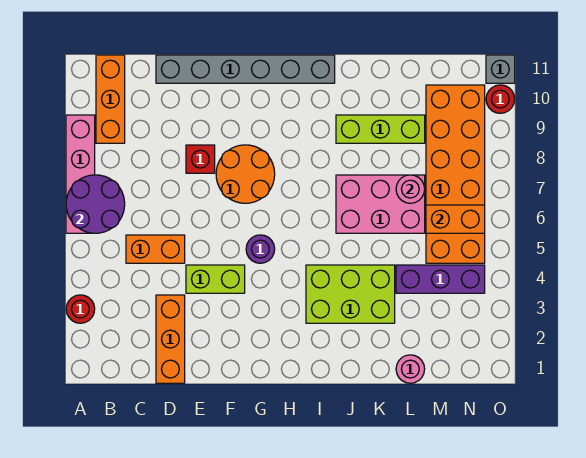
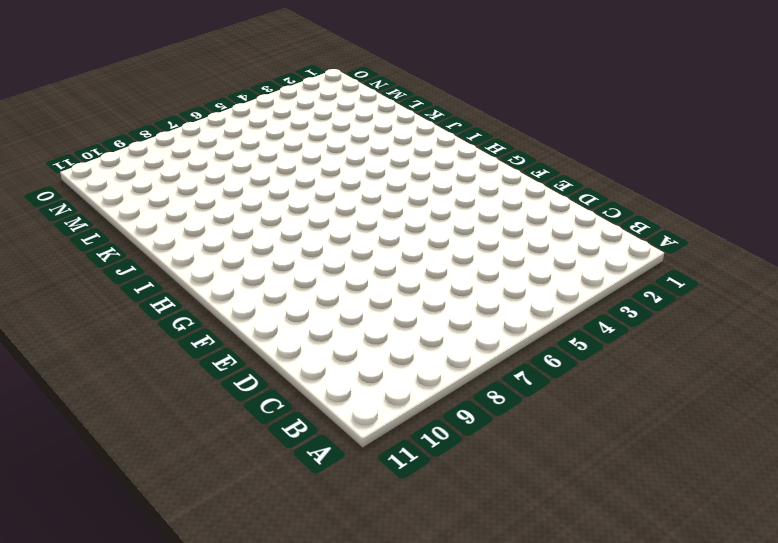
none -> red round brick A3 level 1
none -> pink brick A6:A9 level 1
none -> orange brick B9:B11 level 1

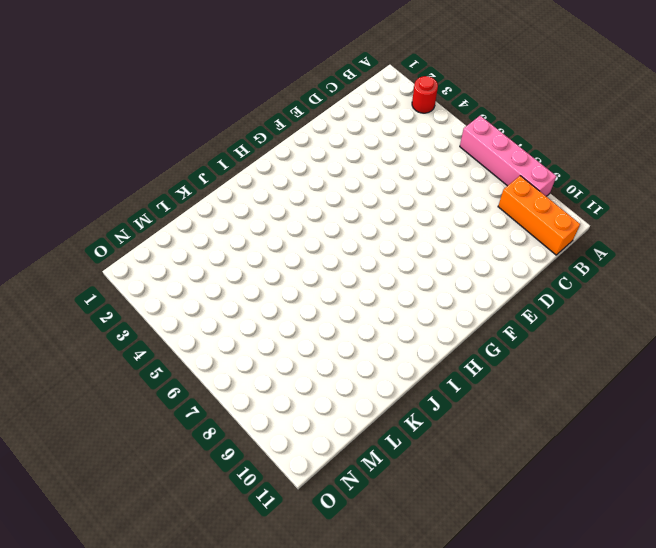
none -> orange brick C5:D5 level 1
none -> orange brick D1:D3 level 1
none -> grey brick D11:I11 level 1

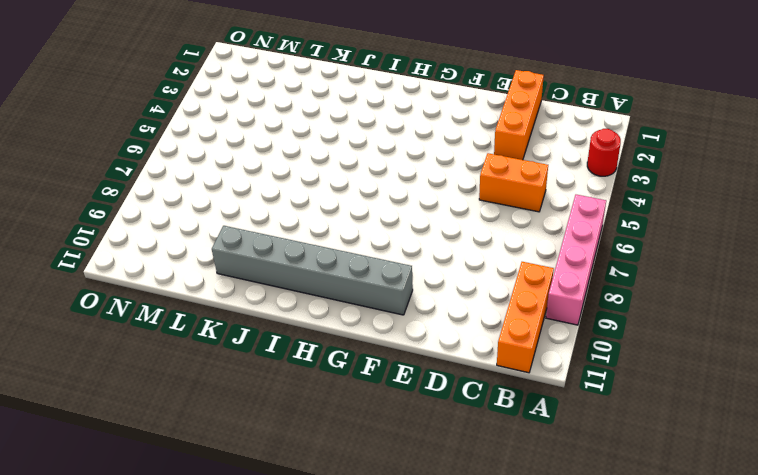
grey brick F10:K10 level 1 -> grey brick D11:I11 level 1
none -> lime brick E4:F4 level 1
none -> red brick E8 level 1
none -> orange round brick F7:G8 level 1

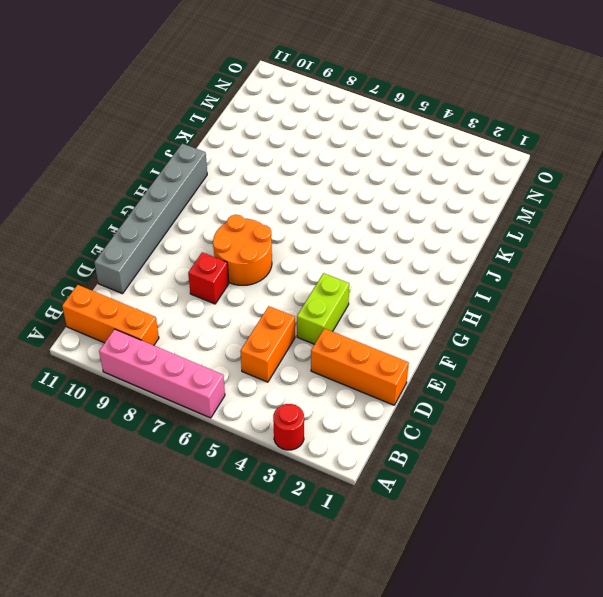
none -> purple round brick G5 level 1
none -> lime brick I3:K4 level 1
none -> pink brick J6:L7 level 1

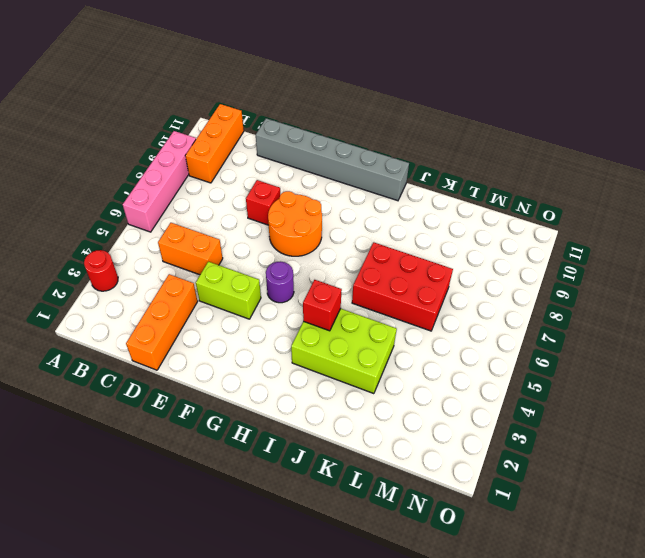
red brick I4 level 2 -> none
red brick J6:L7 level 1 -> pink brick J6:L7 level 1
none -> lime brick J9:L9 level 1
none -> pink round brick L1 level 1
none -> purple brick L4:N4 level 1

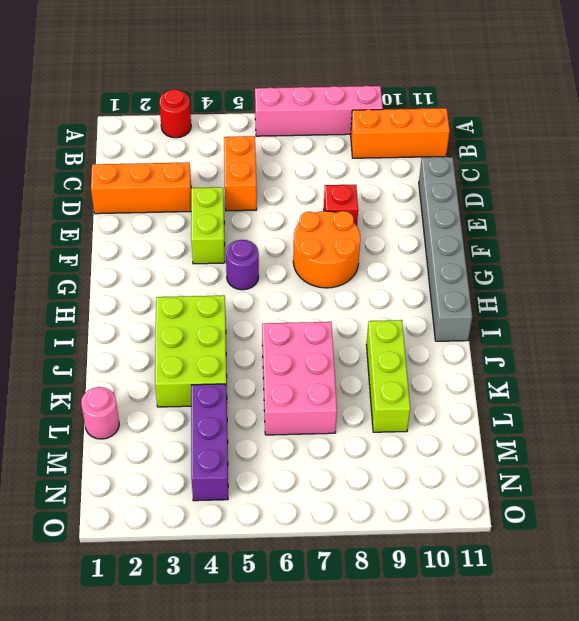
none -> orange brick M5:N10 level 1
none -> red round brick O10 level 1
none -> grey brick O11 level 1

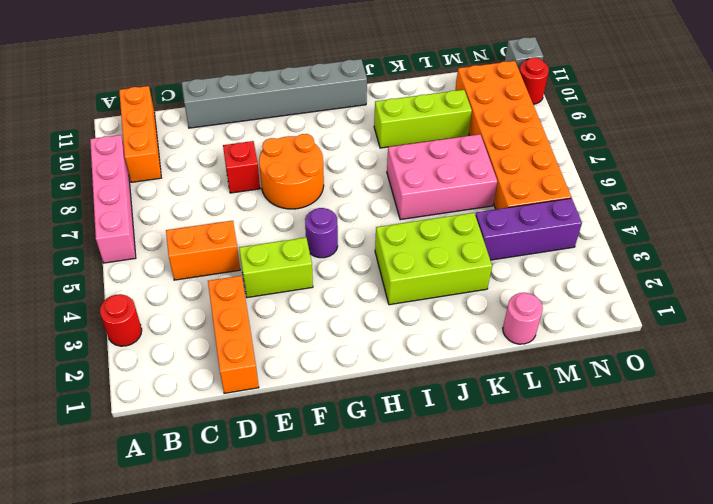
none -> purple round brick A6:B7 level 2
none -> pink round brick L7 level 2
none -> orange brick M6:N6 level 2

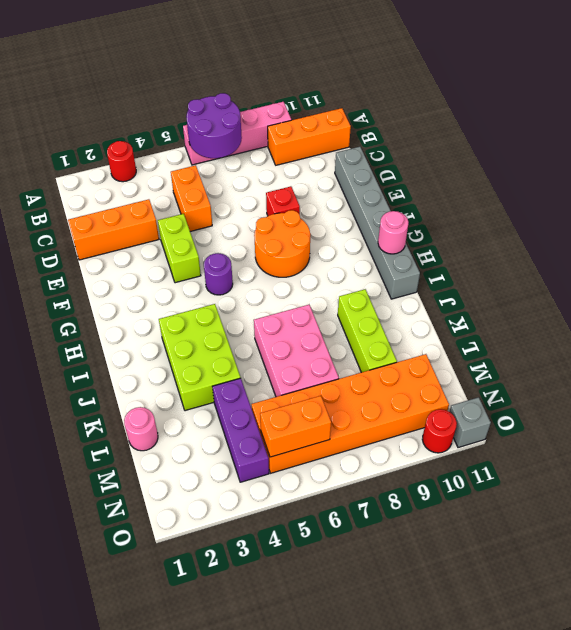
pink round brick H11 level 2 -> pink round brick L7 level 2
orange brick N5:N6 level 2 -> orange brick M6:N6 level 2

